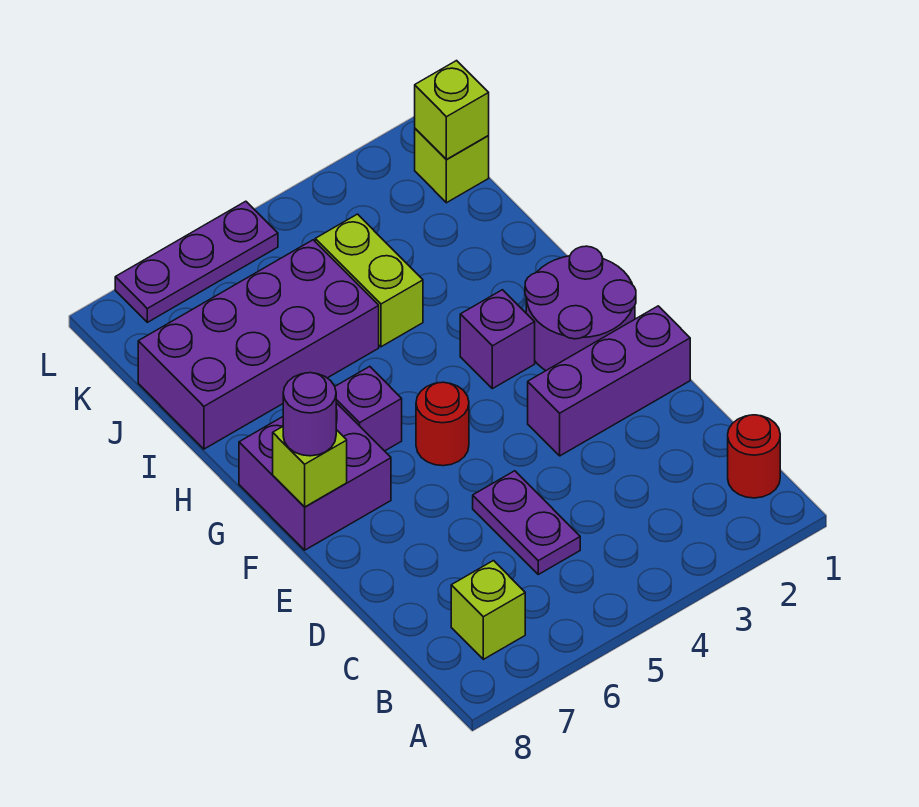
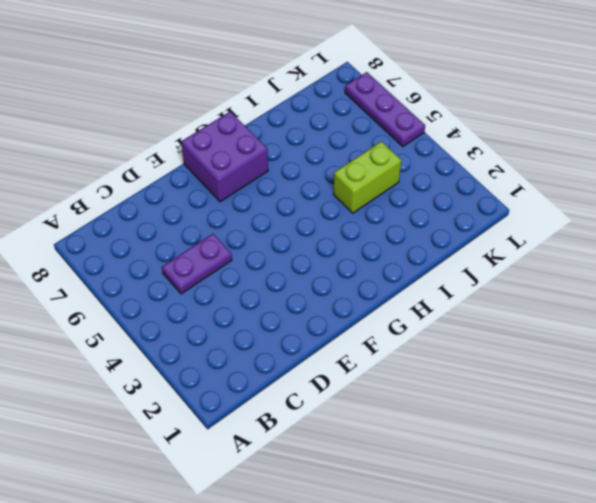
none -> red round brick B1 level 1
none -> lime brick B7 level 1
none -> purple brick E1:E3 level 1

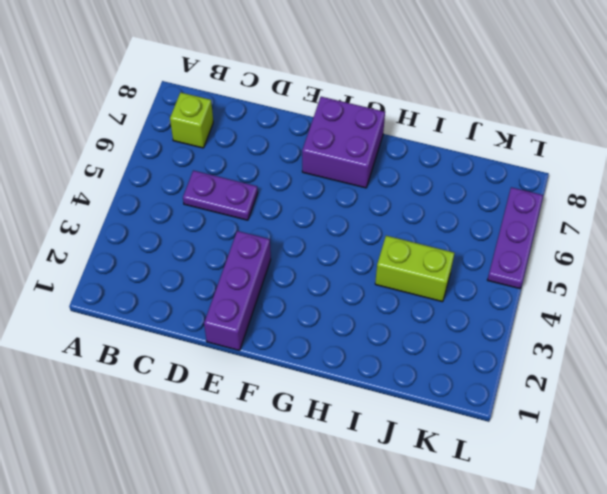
none -> red round brick B1 level 1
none -> purple round brick F1:G2 level 1
none -> red round brick F5 level 1

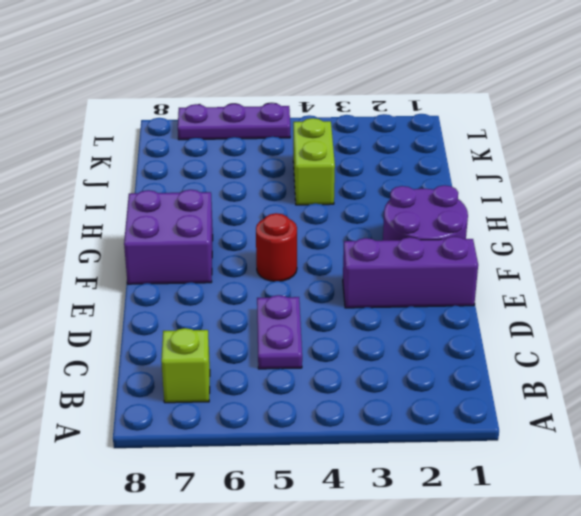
none -> red round brick B1 level 1
none -> purple brick G3 level 1
none -> purple brick G6 level 1

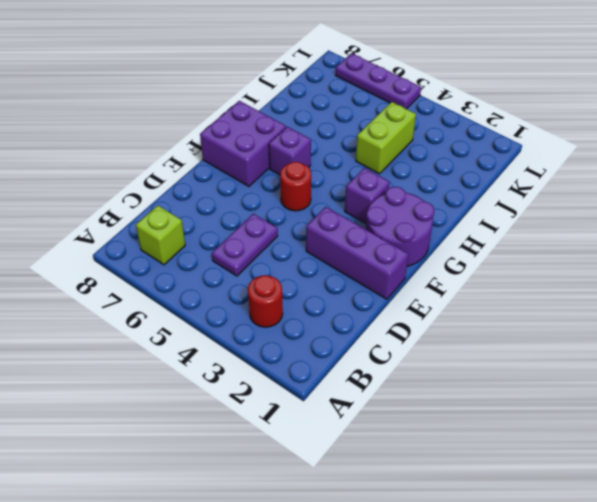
red round brick B3 level 1 -> red round brick B1 level 1
none -> purple brick I5:J8 level 1
none -> lime brick K1 level 1
none -> lime brick F8 level 2

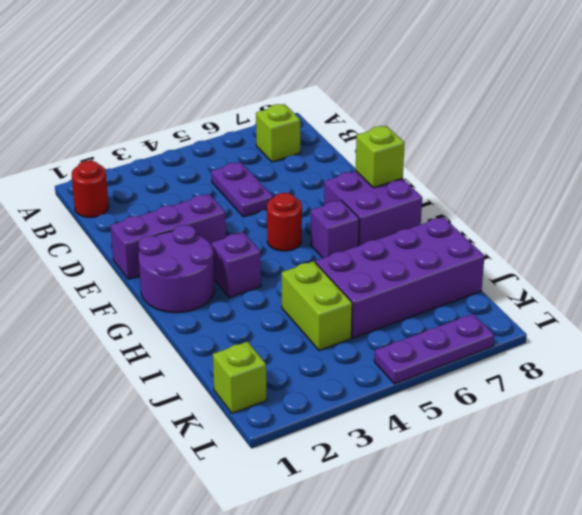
none -> lime brick K1 level 2
none -> purple round brick F8 level 3

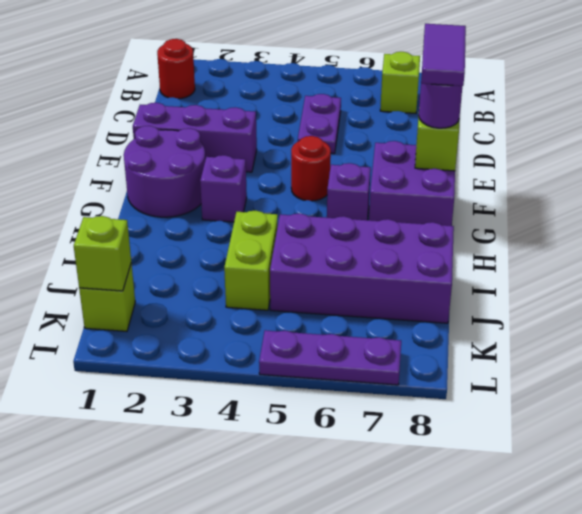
purple tile E8:F8 level 4 -> none

